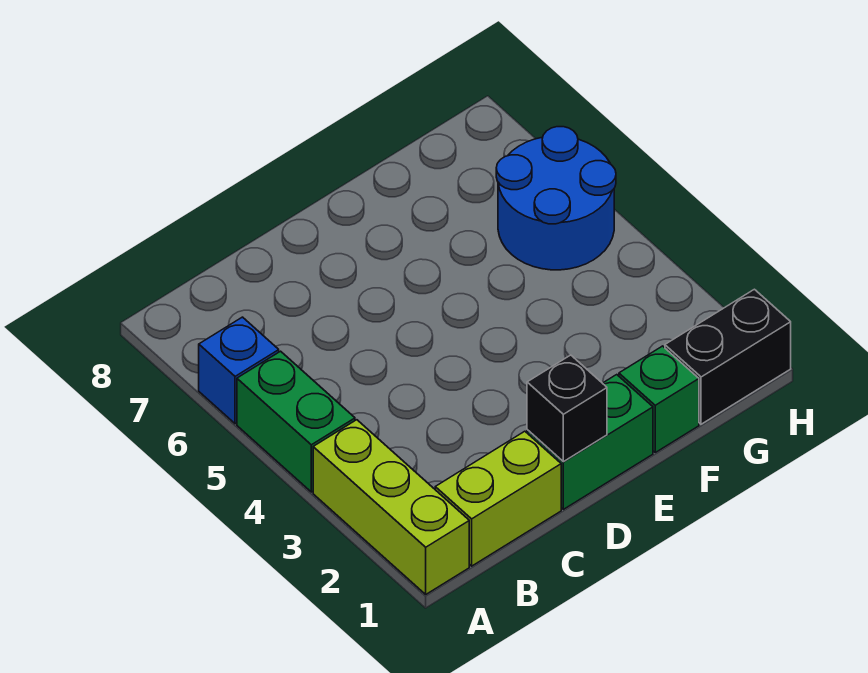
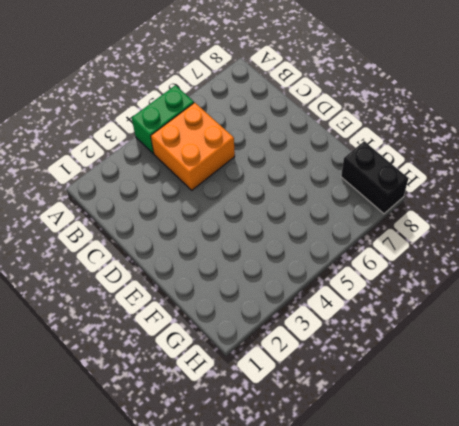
orange brick B4:C5 level 1 -> none
black brick G8:H8 level 1 -> black brick G1:H1 level 1
none -> lime brick A1:A3 level 1
none -> blue brick A6 level 1

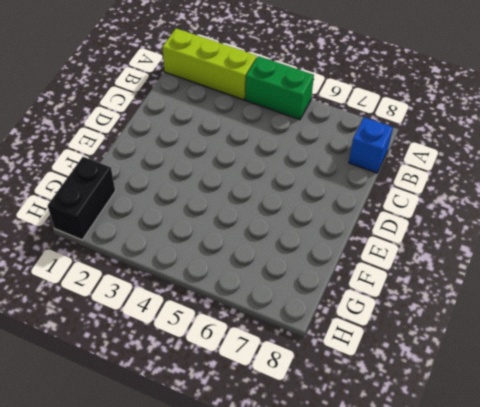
blue brick B8 level 1 -> blue brick A6 level 1
none -> lime brick B1:C1 level 1
none -> green brick D1:E1 level 1

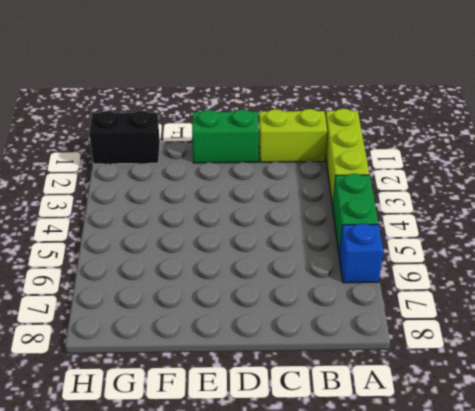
none -> green brick F1 level 1
none -> blue round brick G5:H6 level 1

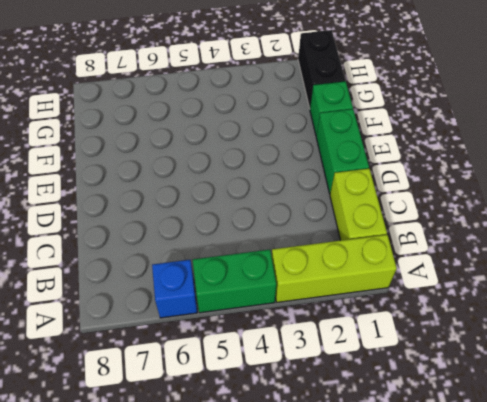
none -> blue round brick G5:H6 level 1
none -> black brick D1 level 2

